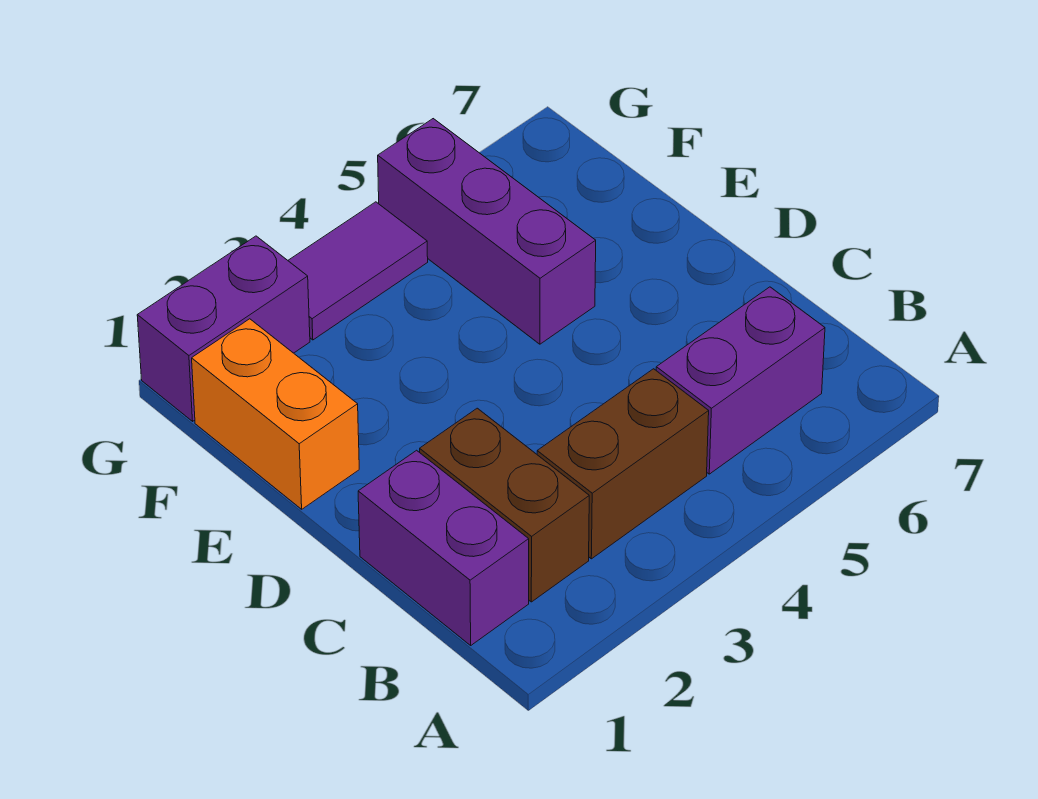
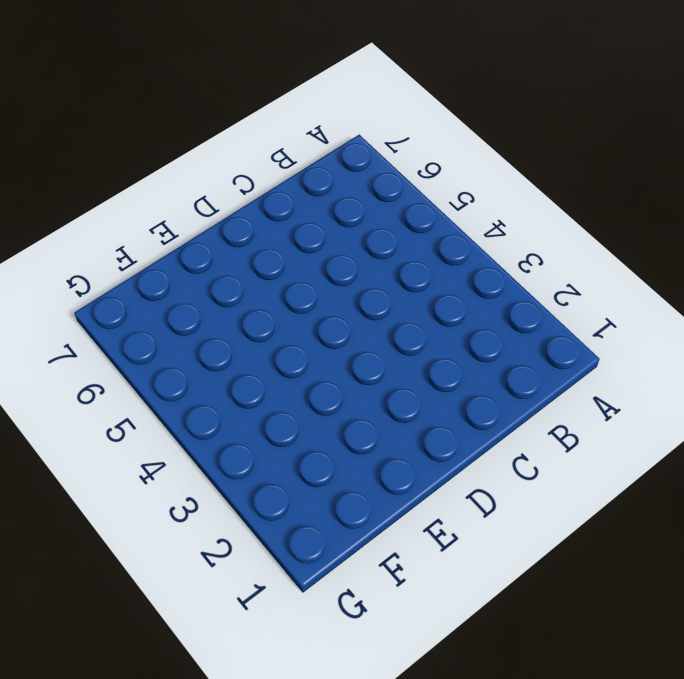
none -> purple brick B1:C1 level 1
none -> brown brick B2:C2 level 1

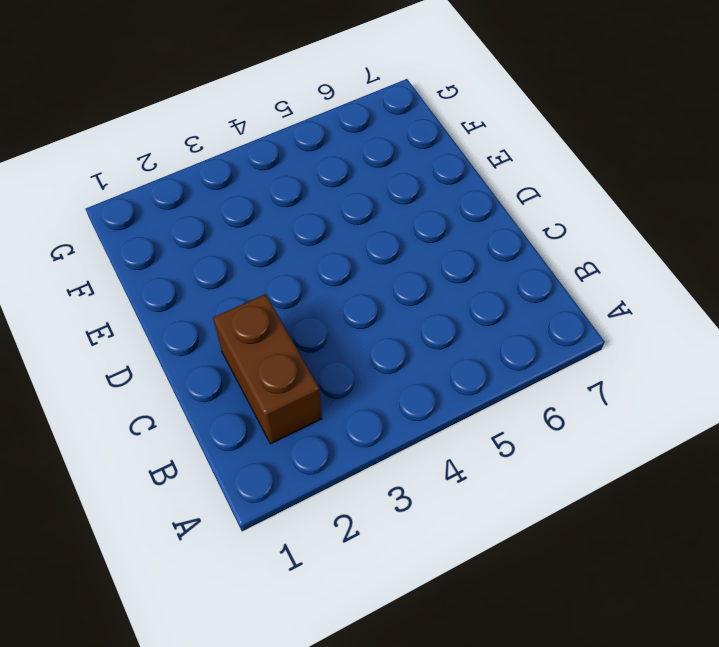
none -> purple brick B1:C1 level 1
none -> brown brick B3:B4 level 1

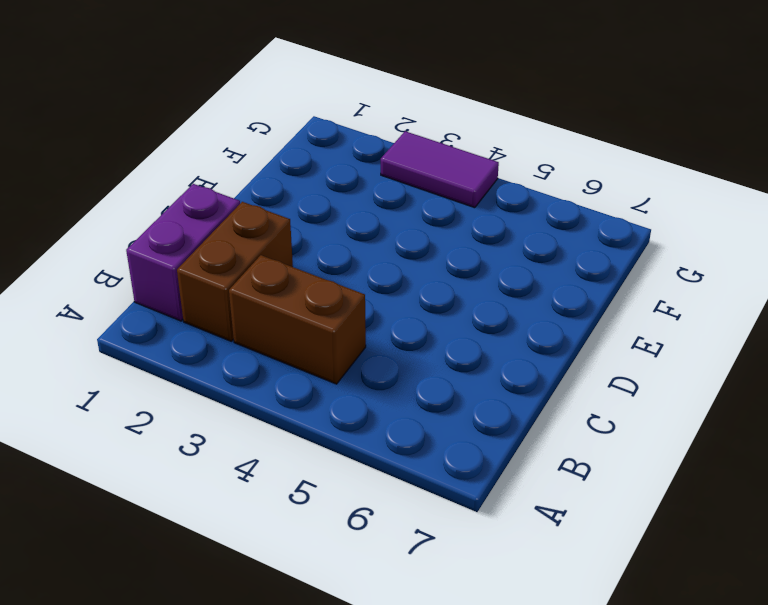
none -> purple brick B5:B6 level 1
none -> orange brick E1:F1 level 1

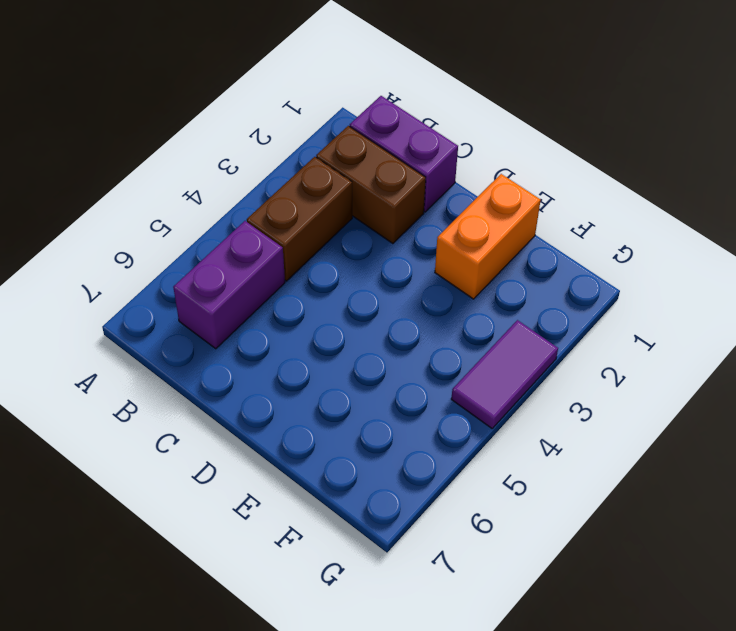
orange brick E1:E2 level 1 -> orange brick E1:F1 level 1
none -> purple brick E5:G5 level 1
none -> purple brick G1:G2 level 1

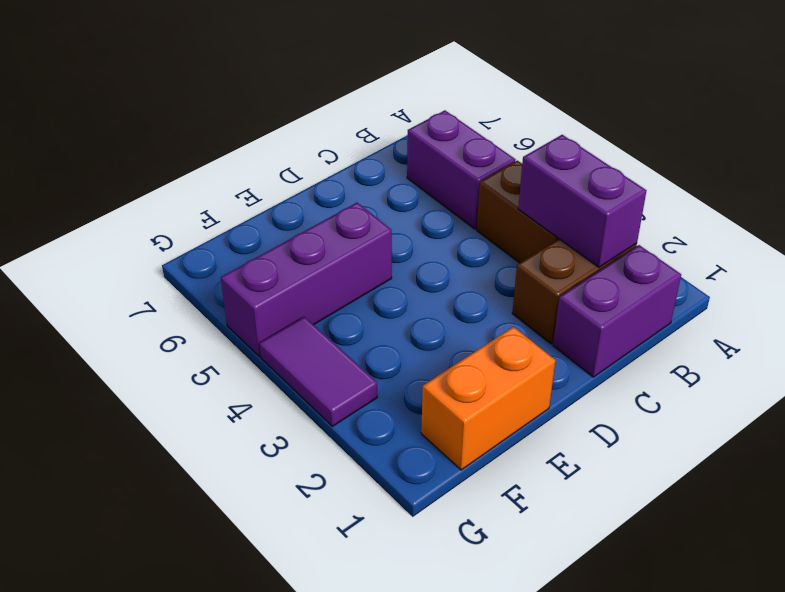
purple brick B2:B3 level 2 -> purple brick G1:G2 level 1

